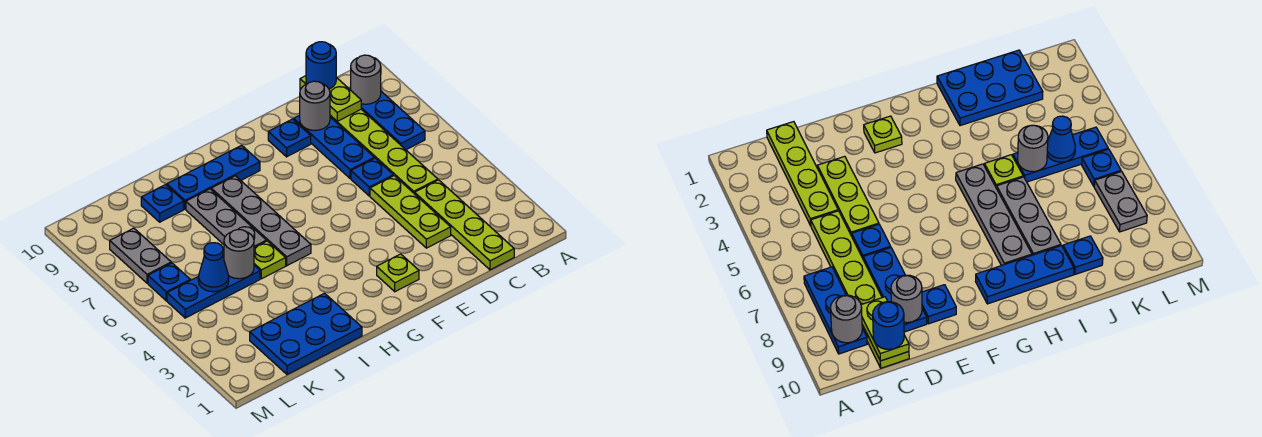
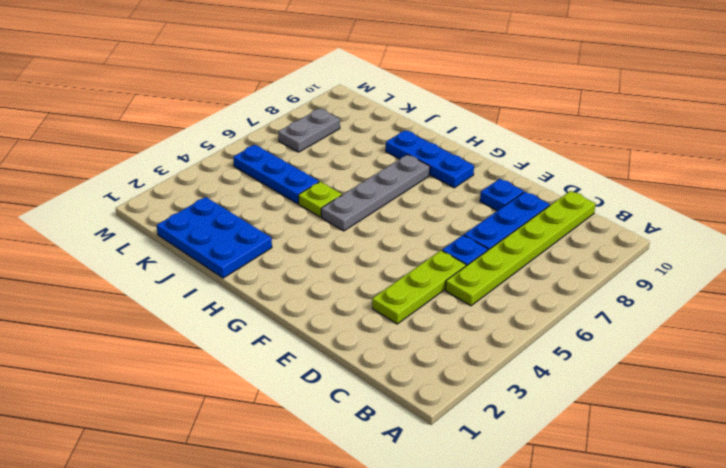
none -> blue plate B7:B9 level 1
none -> lime plate C1:C4 level 1
none -> lime plate F2 level 1

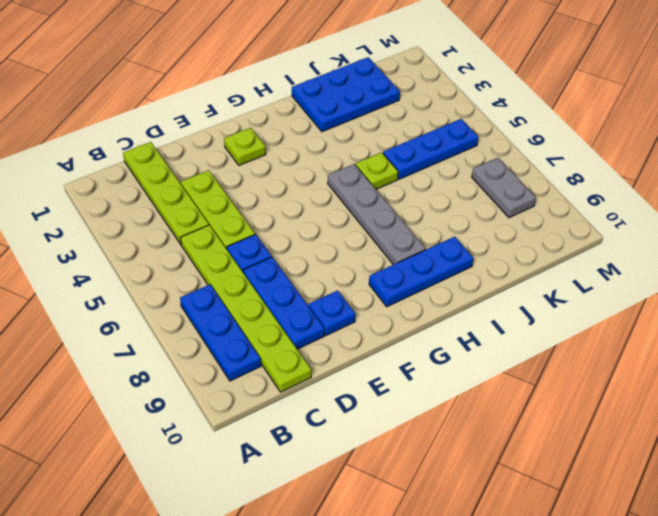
none -> grey plate I6:I8 level 1
none -> blue plate J9 level 1
none -> blue plate L6 level 1

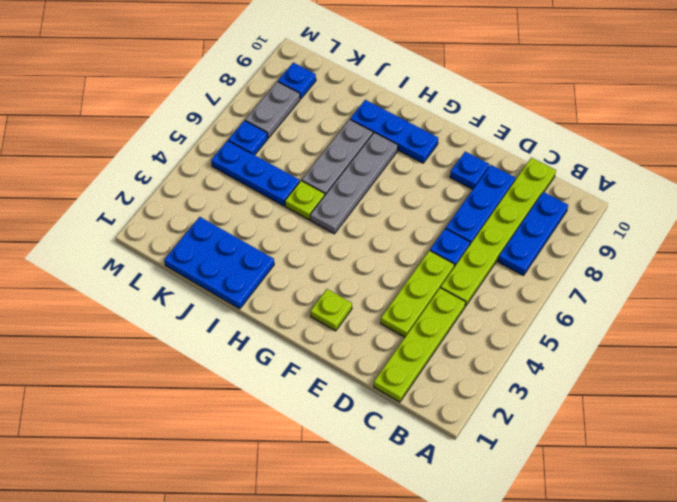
blue plate L9 level 1 -> blue plate J9 level 1
none -> grey round brick B9 level 2
none -> lime plate C9:C10 level 2
none -> grey round brick D9 level 2

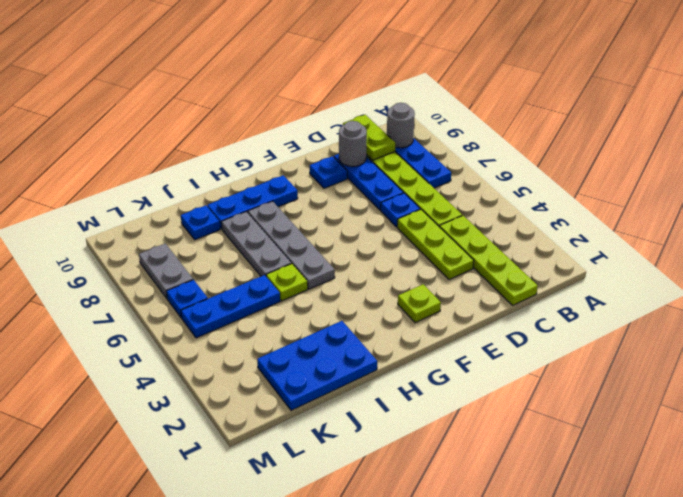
none -> grey round brick J5 level 2
none -> blue cone K5 level 2
none -> blue round brick C10 level 3

